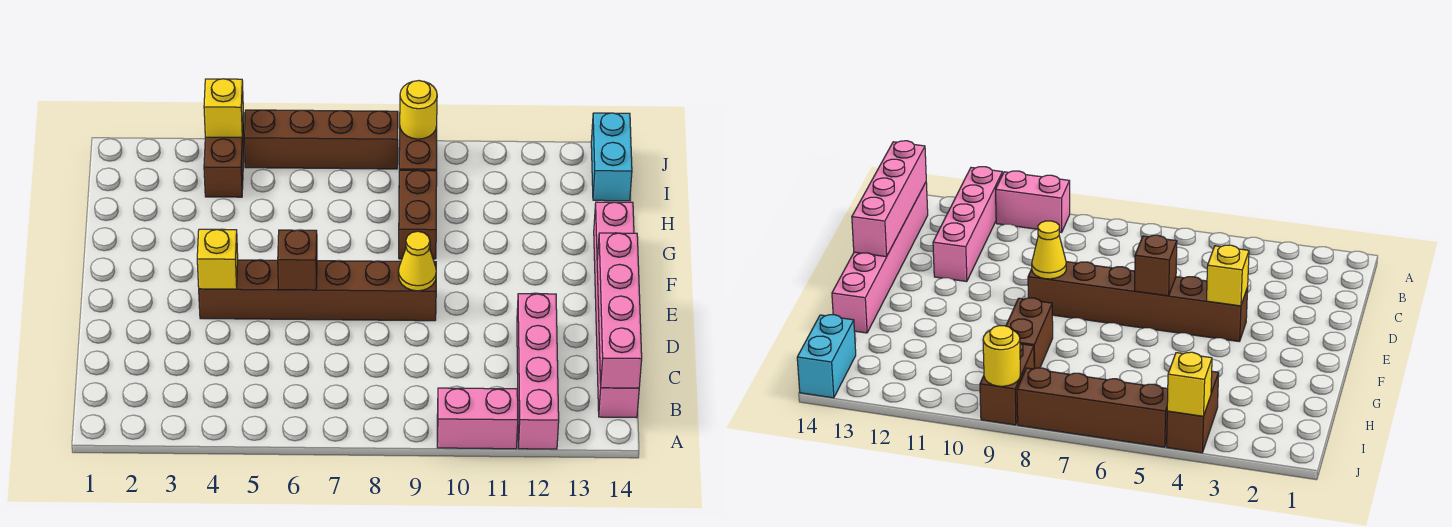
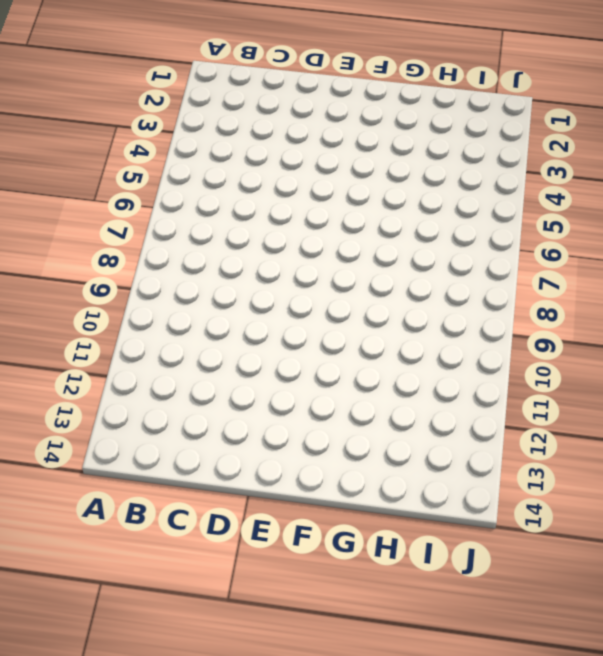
none -> pink brick A10:A11 level 1
none -> pink brick A12:D12 level 1
none -> pink brick B14:G14 level 1

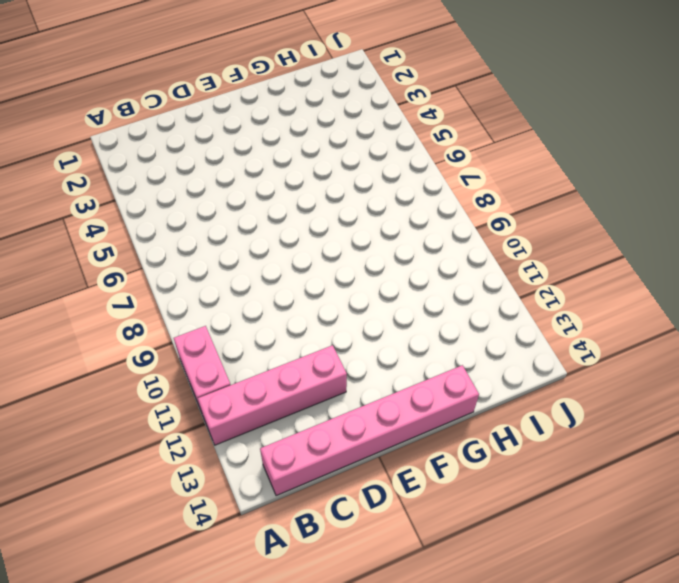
none -> brown brick E4:E9 level 1
none -> brown brick G9:H9 level 1
none -> brown brick I4:J4 level 1

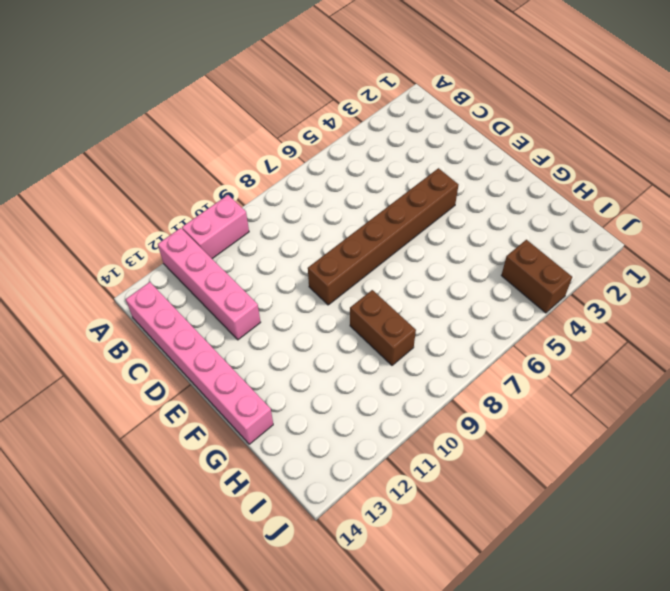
none -> brown brick I9:J9 level 1
none -> cyan brick I14:J14 level 1
none -> brown brick J5:J8 level 1

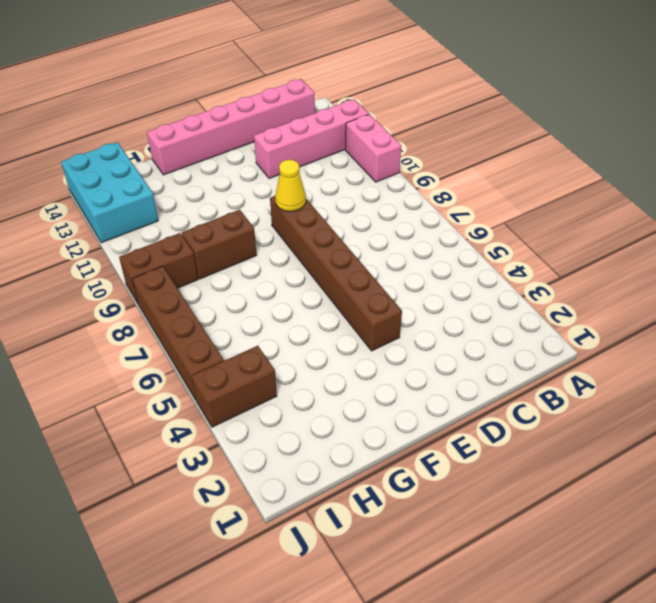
cyan brick I12:J14 level 1 -> cyan brick I14:J14 level 1
none -> pink brick B14:E14 level 2
none -> yellow brick E4 level 2
none -> brown brick E6 level 2

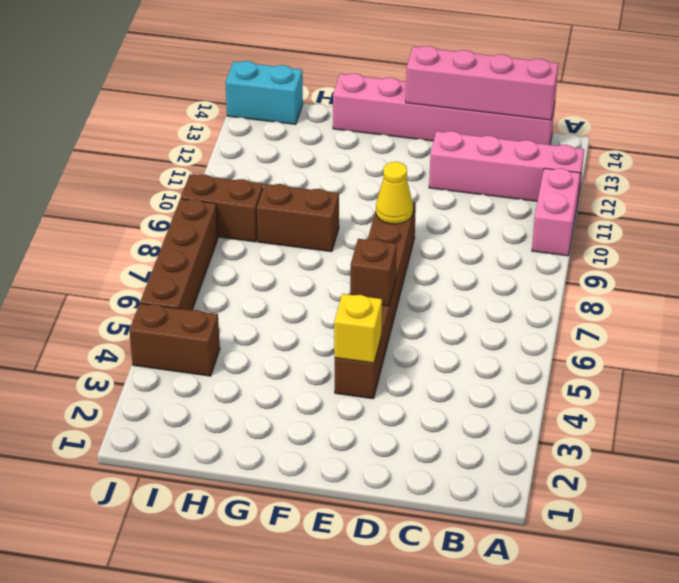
none -> yellow brick J4 level 2
none -> yellow round brick J9 level 2

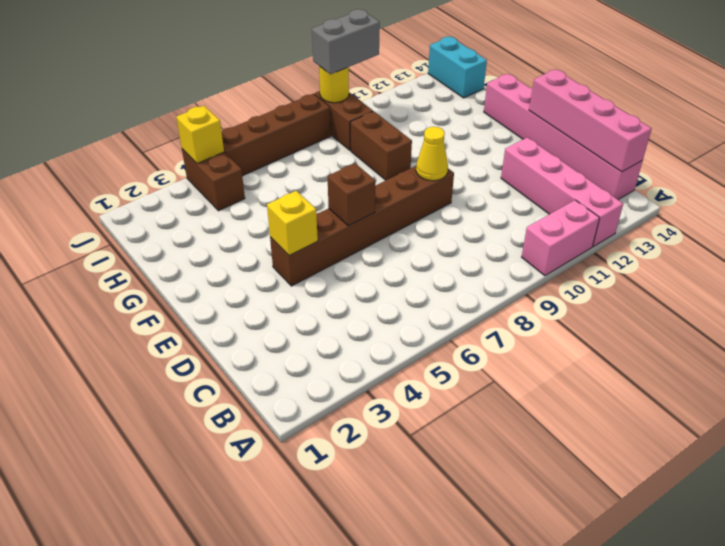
grey brick J9:J10 level 3 -> none

